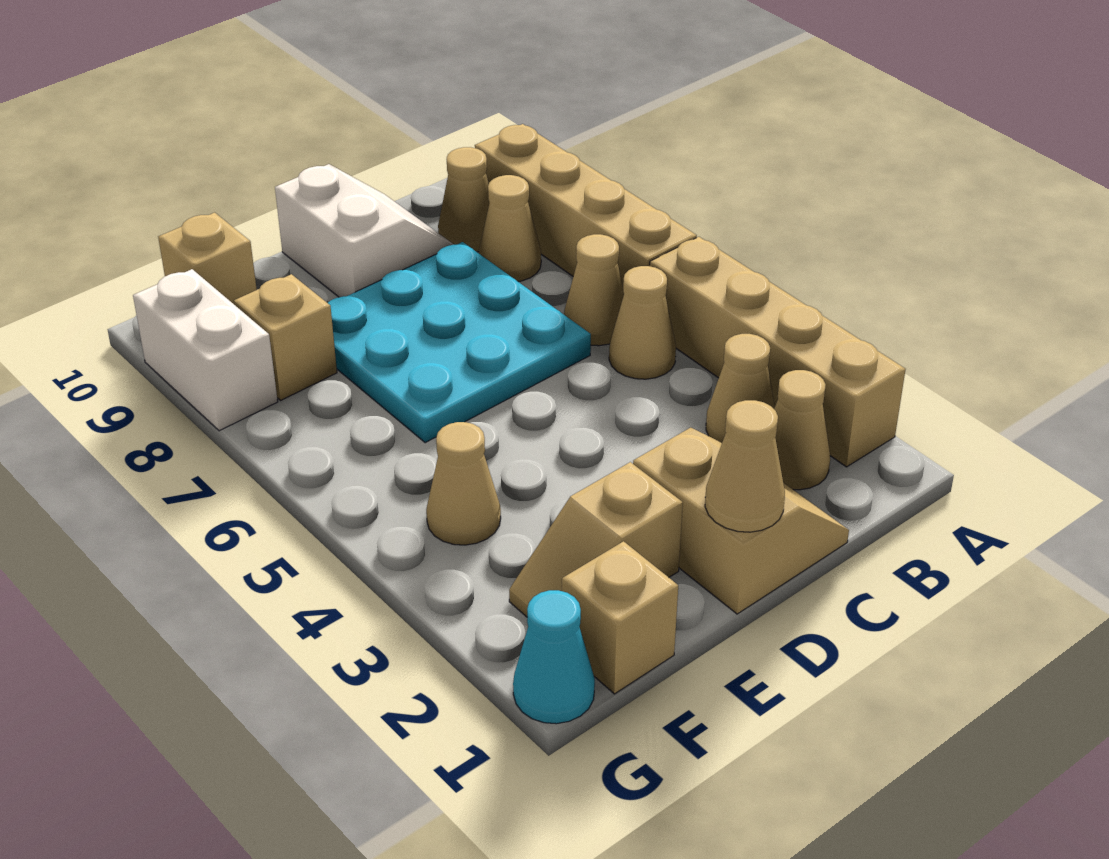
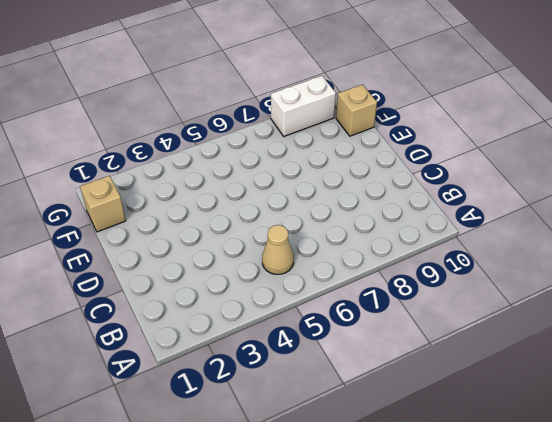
none -> tan brick A2:A5 level 1
none -> tan brick A6:A9 level 1
none -> tan cone B2 level 1

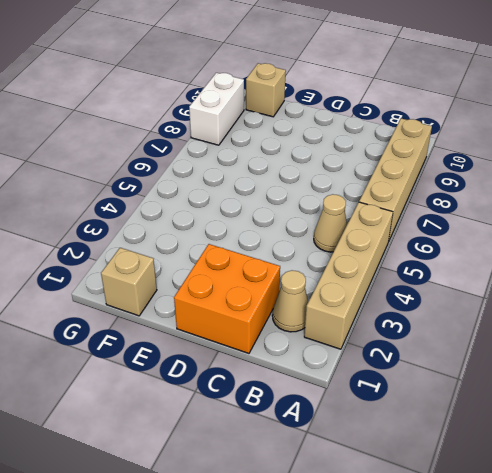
orange brick C1:D2 level 1 -> tan slope C1:D2 level 1 top D
none -> tan cone B3 level 1
none -> tan cone B6 level 1
none -> tan cone B8 level 1

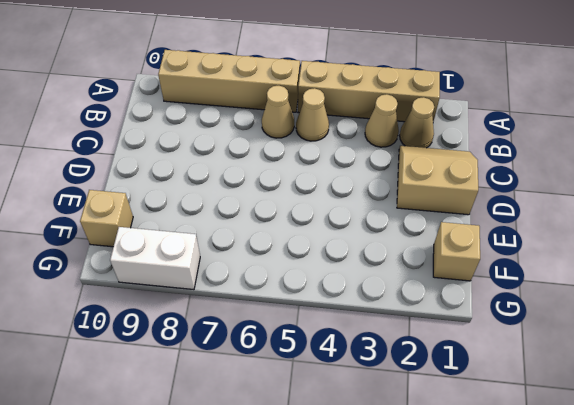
none -> tan cone B8 level 1
none -> tan cone B9 level 1
none -> cyan plate C6:E8 level 1

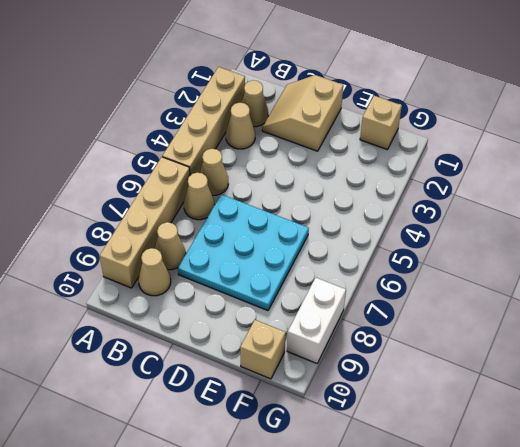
none -> white slope C9:D10 level 1 top D
none -> tan slope E2:F2 level 1 top E
none -> tan cone F4 level 1

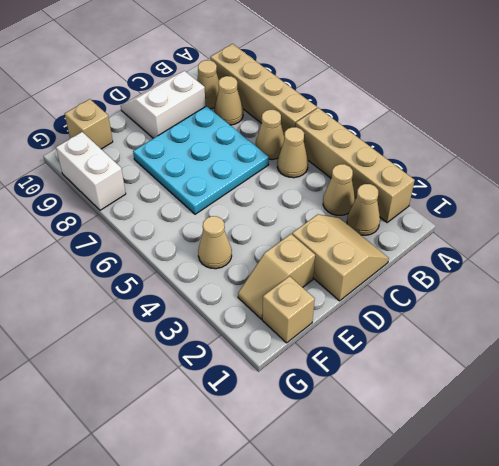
white slope C9:D10 level 1 top 9 -> white slope C9:D10 level 1 top D
none -> tan brick F8 level 1
none -> cyan cone G1 level 1
none -> tan cone D1 level 2

